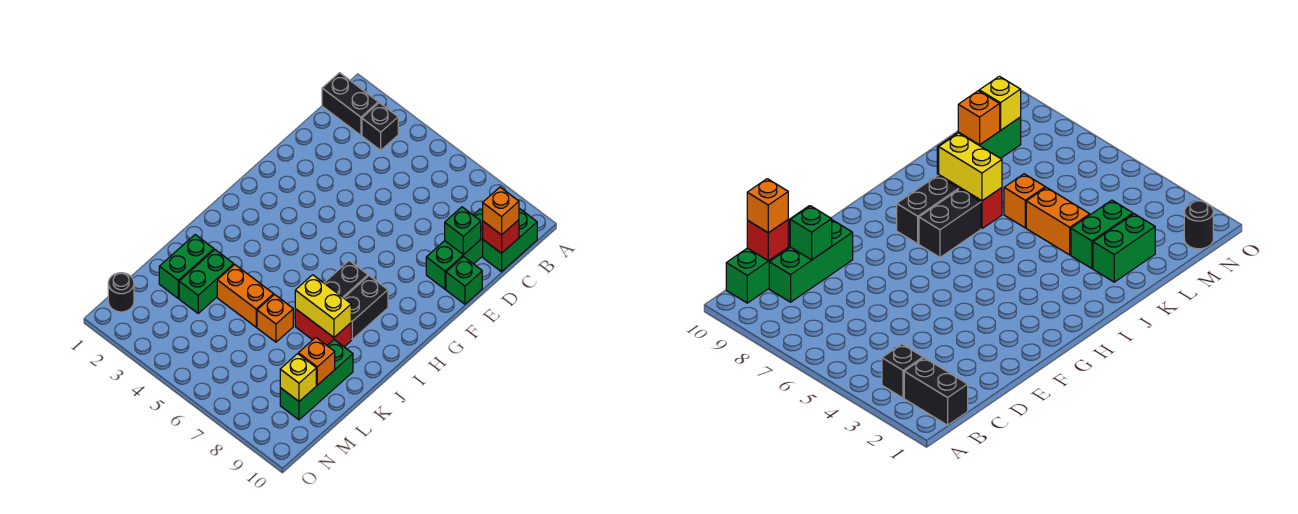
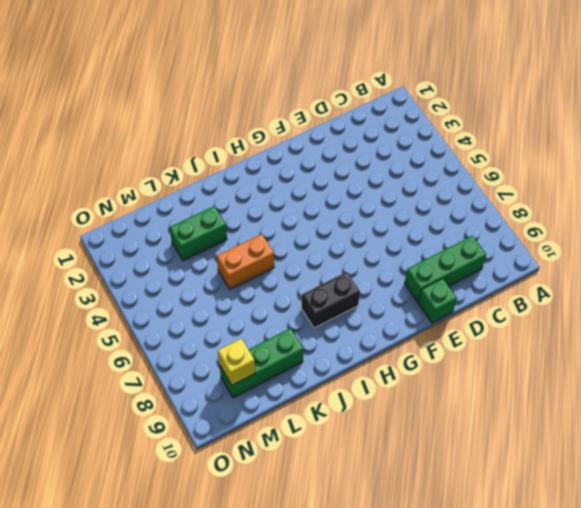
orange brick J5:K5 level 1 -> orange brick K4:K5 level 1
none -> black brick B1:B2 level 1
none -> black brick B3 level 1
none -> green brick B10:C10 level 1

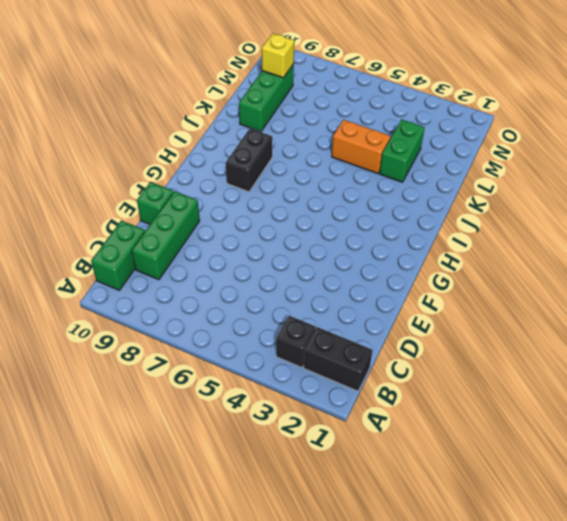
none -> black brick H7:I7 level 1
none -> red brick J7:J8 level 1
none -> green brick K2:L2 level 1

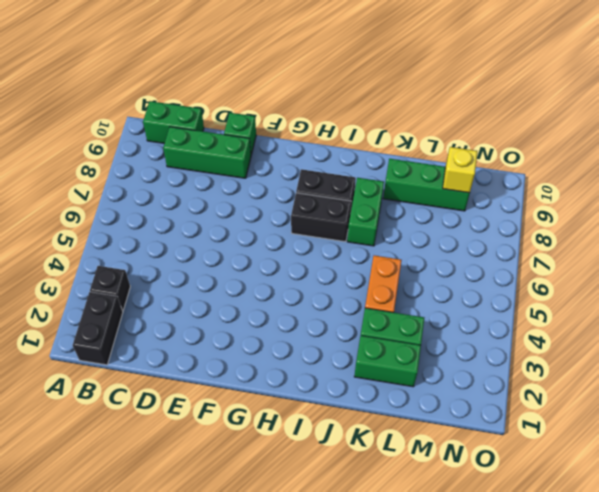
green brick J7:J8 level 1 -> red brick J7:J8 level 1
none -> orange brick K6 level 1
none -> black round brick N1 level 1
none -> red brick C10 level 2

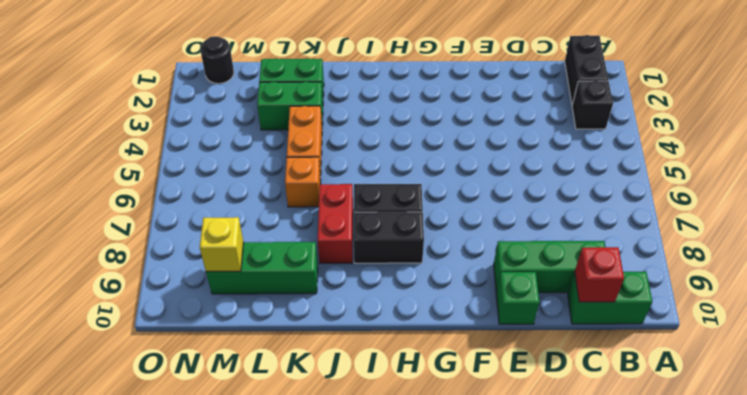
none -> green brick D9 level 2
none -> yellow brick J7:J8 level 2
none -> orange brick L9 level 2

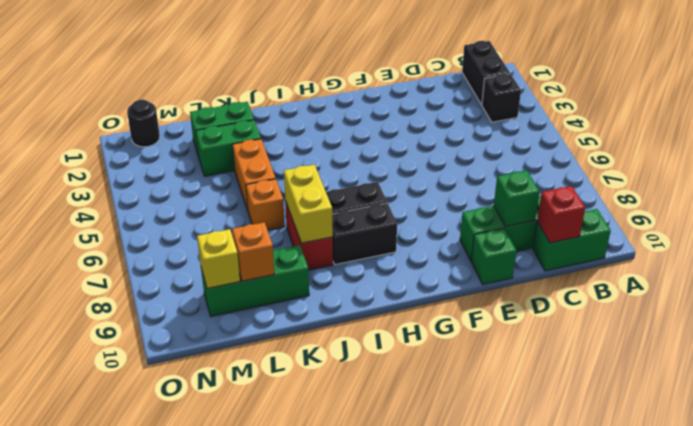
none -> orange brick C10 level 3

